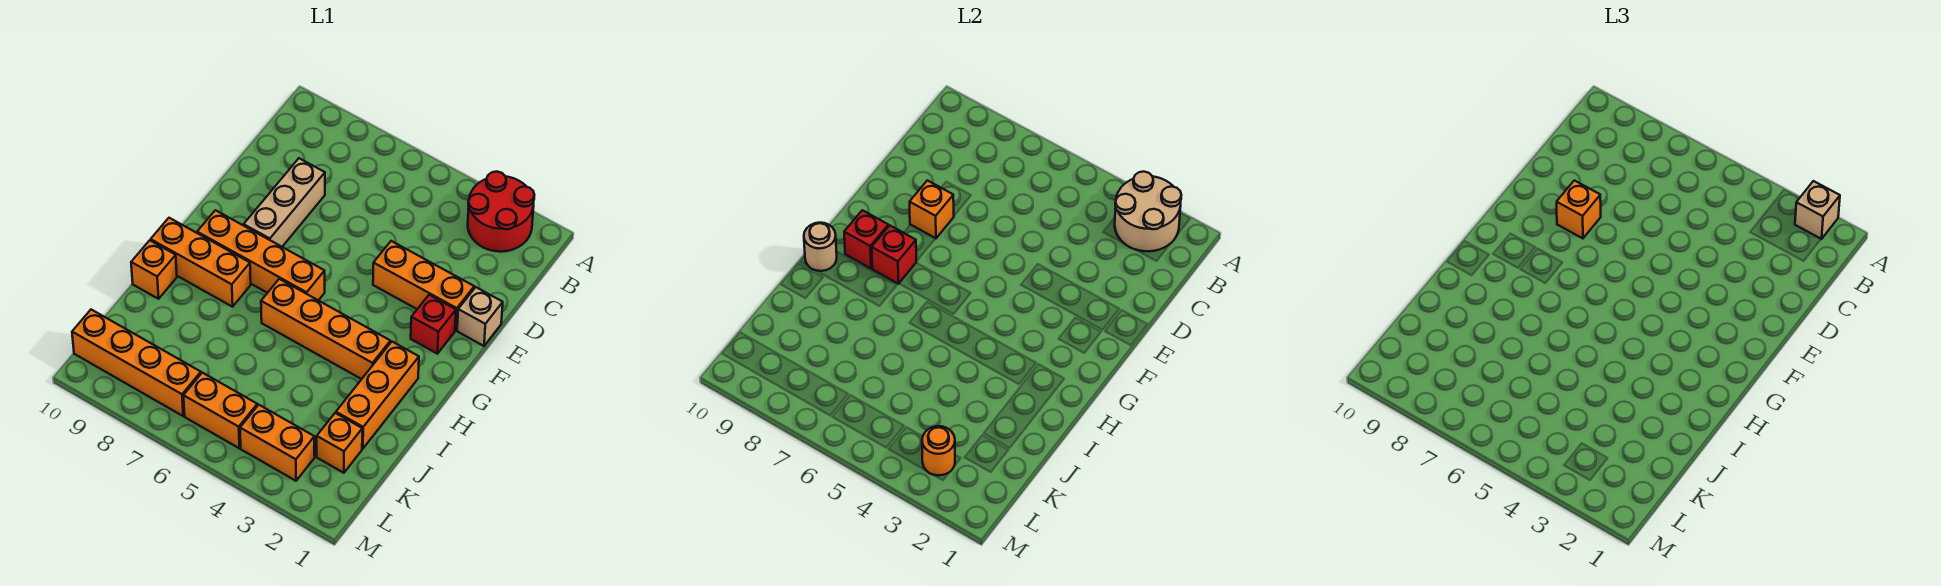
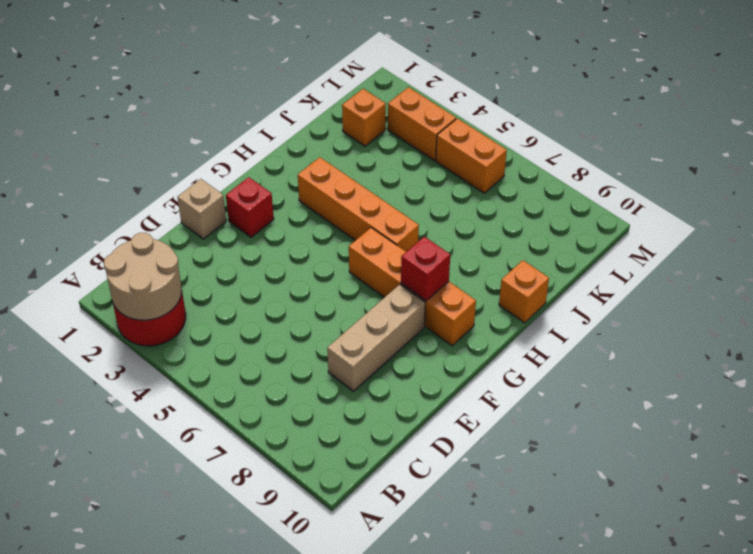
none -> orange brick E2:E4 level 1
none -> orange brick H2:J2 level 1
none -> orange brick H8:H10 level 1

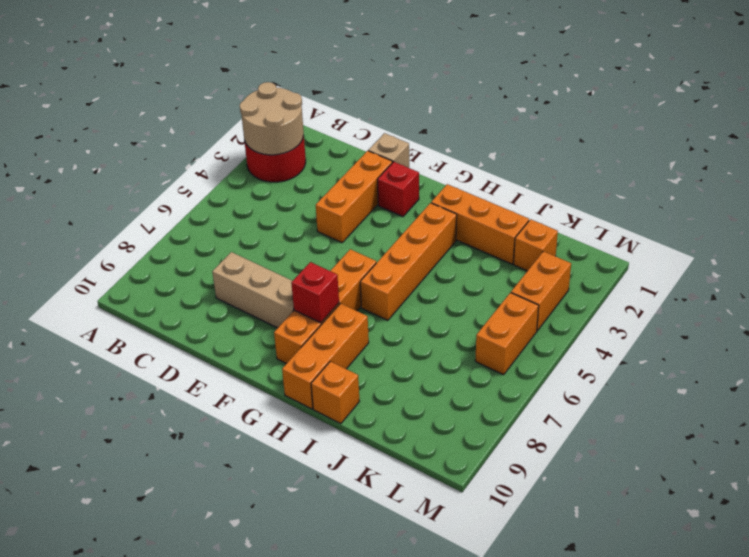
none -> orange brick L7:L10 level 1
none -> orange brick E8 level 2
none -> red brick G9 level 2

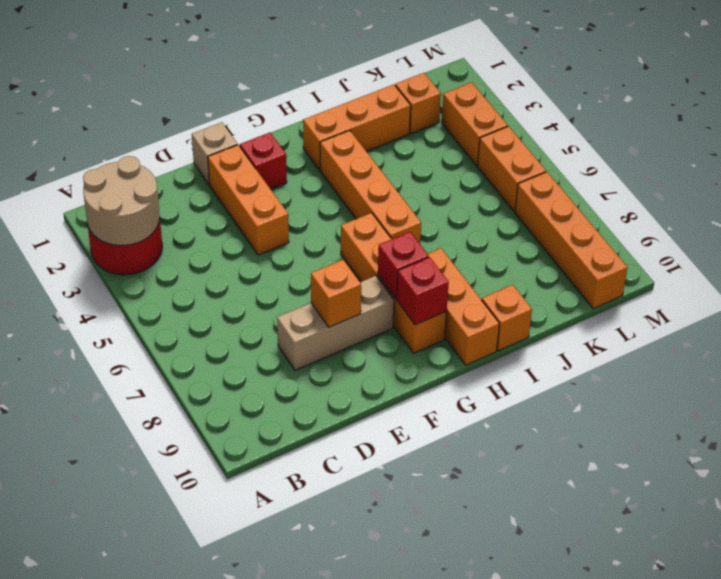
none -> tan round brick H10 level 2
none -> orange round brick L3 level 2
none -> tan brick A2 level 3

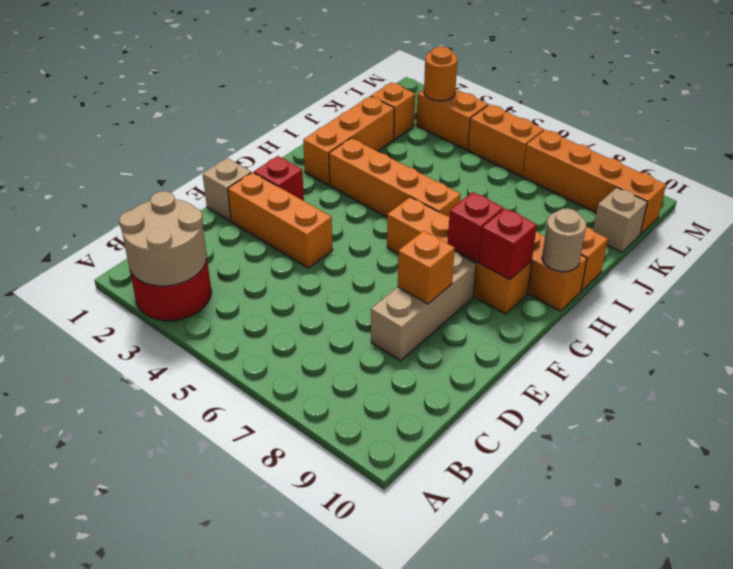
tan brick K10 level 1 -> tan brick A2 level 3
none -> orange brick E8 level 3

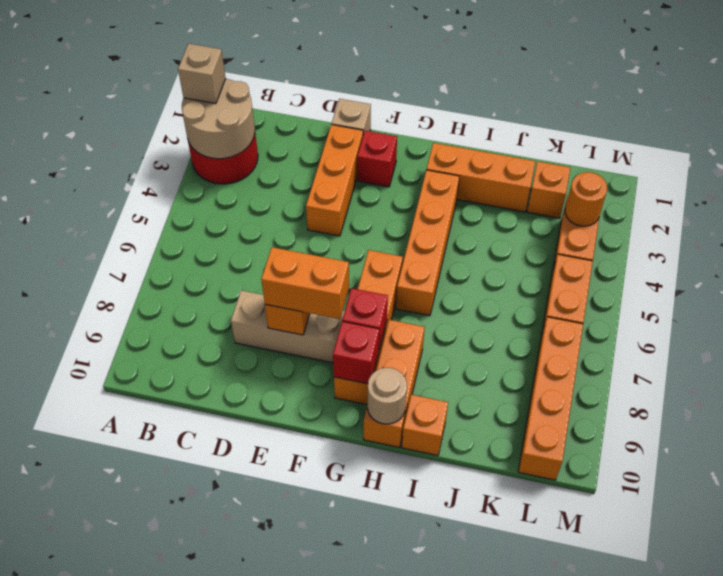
orange brick E8:F8 level 3 -> orange brick E8 level 3

